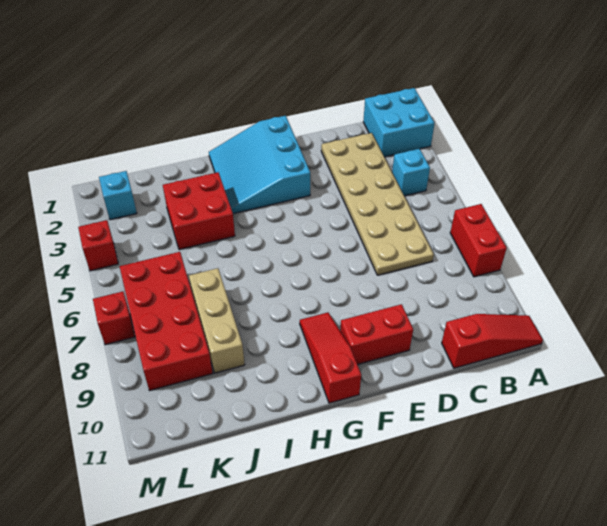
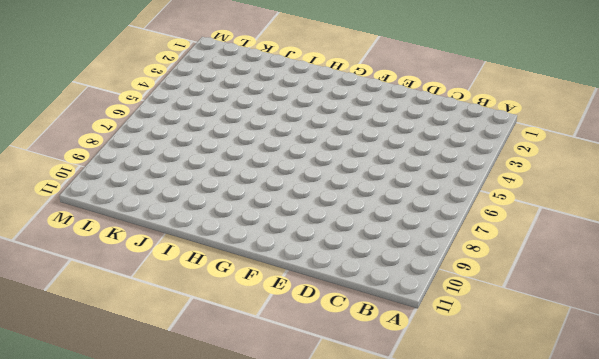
none -> cyan brick A1:B2 level 1
none -> red brick A7:A8 level 1
none -> red slope A11:C11 level 1 top C

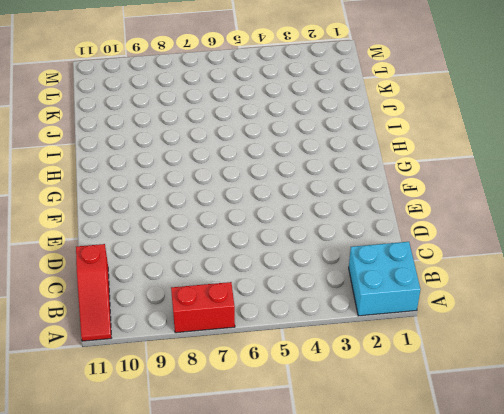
none -> cyan brick B4 level 1
none -> tan plate C2:D7 level 1
none -> red brick E10:F10 level 1

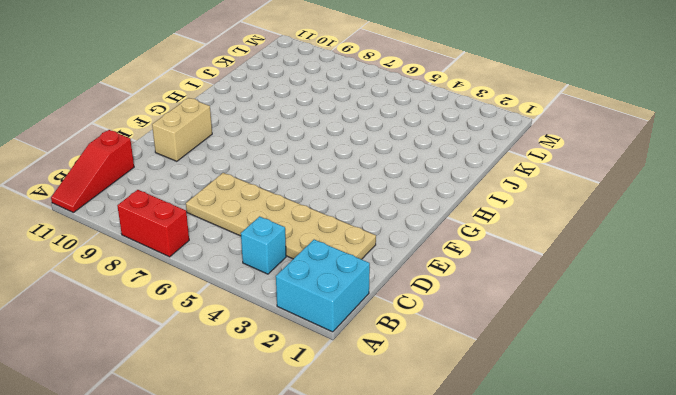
tan brick E10:F10 level 1 -> red brick E10:F10 level 1
none -> cyan slope F1:H3 level 1 top F
none -> red slope G9:G11 level 1 top 11
none -> red brick I3:J4 level 1

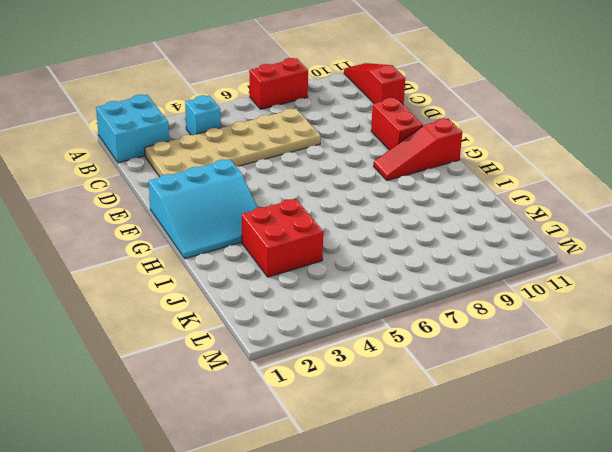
none -> tan brick J7:J9 level 1
none -> red brick K6:L9 level 1
none -> cyan brick L2 level 1

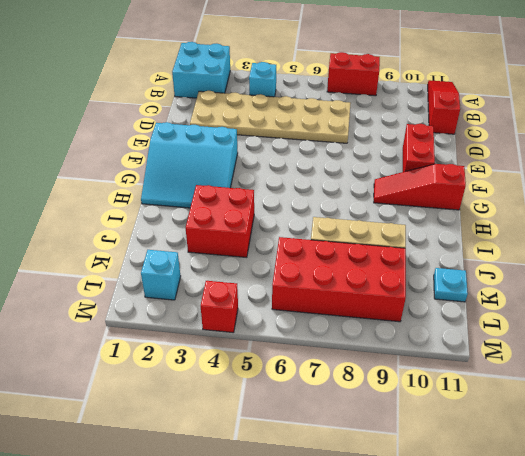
cyan plate K11 level 1 -> none
none -> red brick M7 level 1

